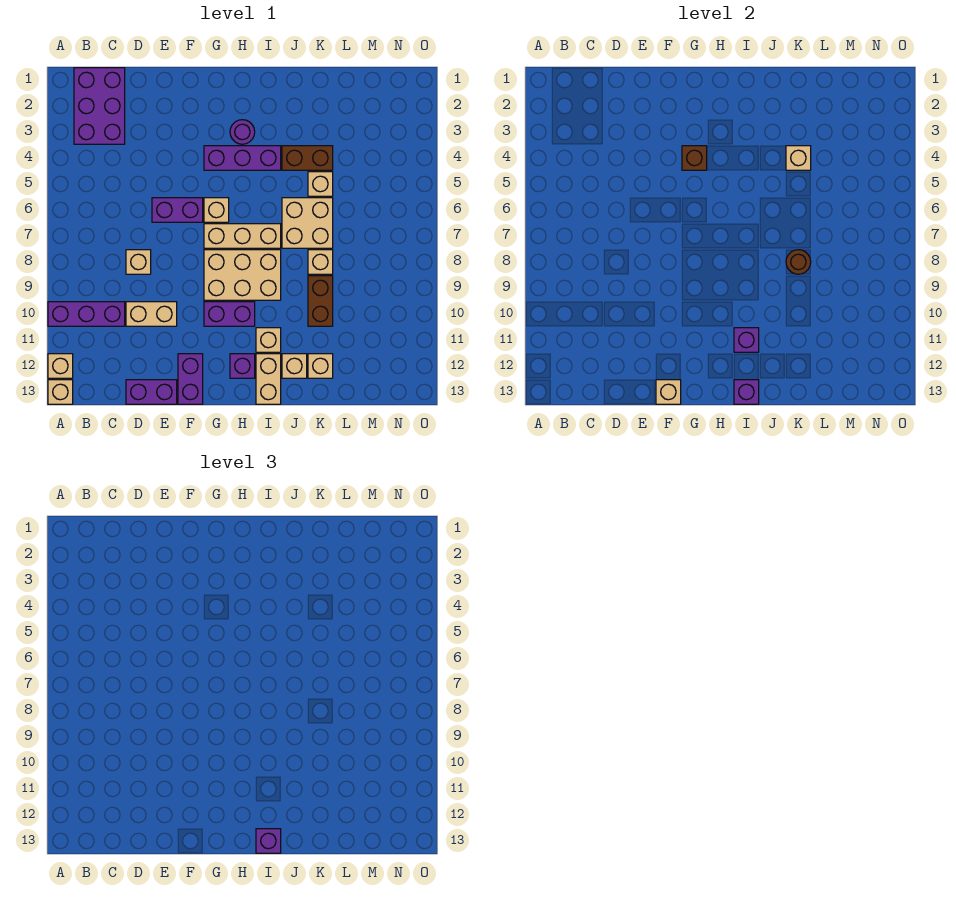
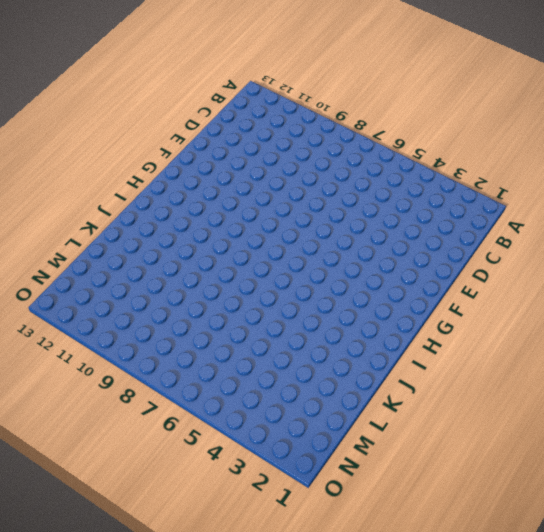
none -> purple brick A10:C10 level 1
none -> tan brick A12 level 1
none -> tan brick A13 level 1
none -> purple brick B1:C3 level 1

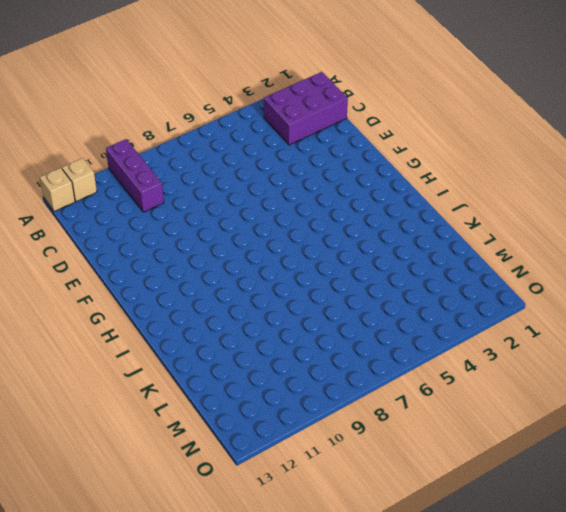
none -> tan brick D8 level 1
none -> tan brick D10:E10 level 1
none -> purple brick D13:E13 level 1
none -> purple brick E6:F6 level 1

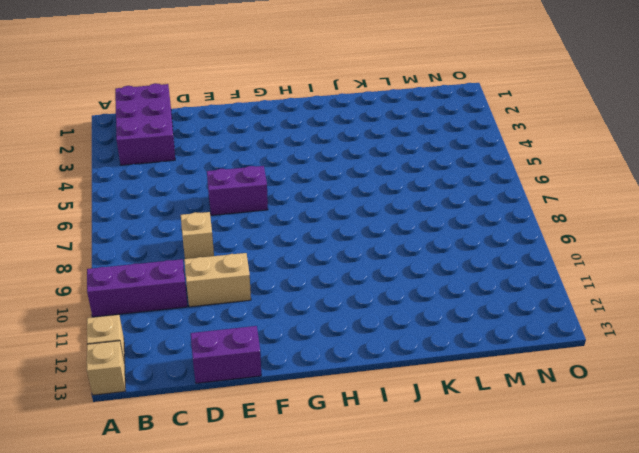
none -> purple brick F12:F13 level 1
none -> purple brick G4:I4 level 1
none -> tan brick G6 level 1
none -> tan brick G7:I7 level 1

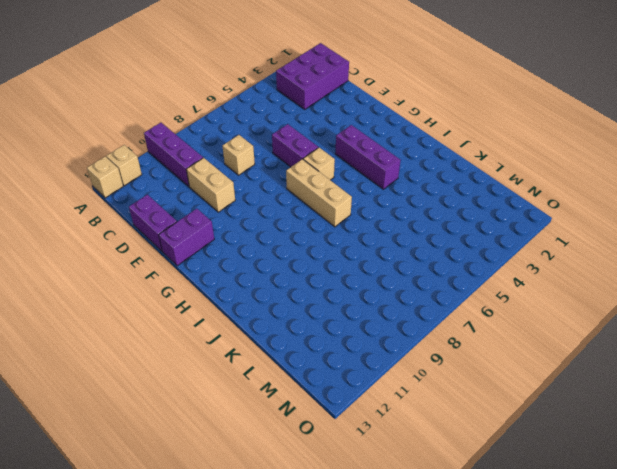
none -> tan brick G8:I9 level 1
none -> purple brick G10:H10 level 1
none -> purple round brick H3 level 1
none -> purple brick H12 level 1

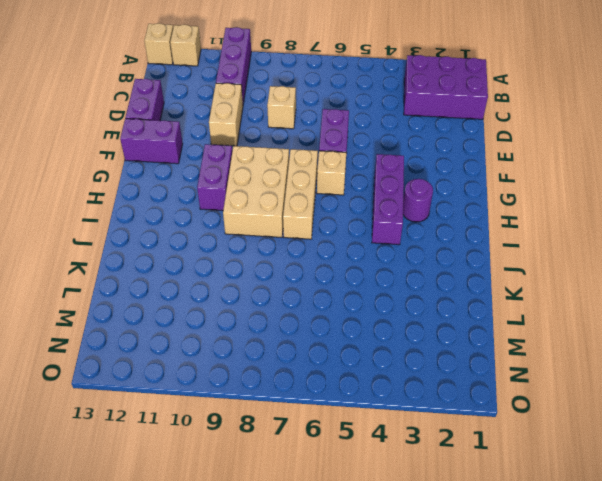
none -> purple brick H12 level 1
none -> tan brick I11 level 1
none -> tan brick I12:I13 level 1
none -> brown brick J4:K4 level 1

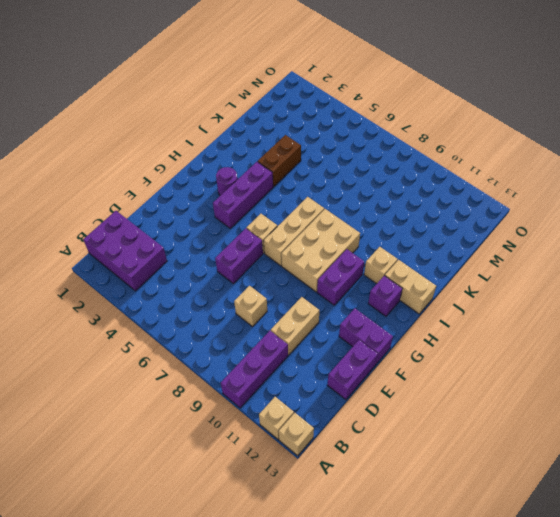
none -> tan brick J6:K7 level 1
none -> tan brick J12 level 1
none -> tan brick K5 level 1
none -> tan brick K8 level 1

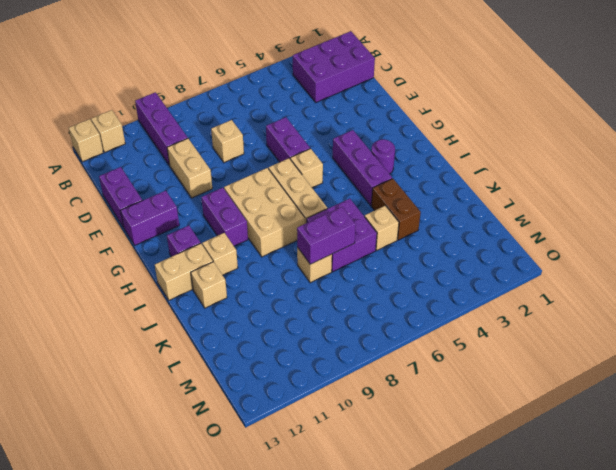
purple brick J6:K7 level 1 -> tan brick J6:K7 level 1
purple brick K7:K8 level 2 -> brown round brick K8 level 2
none -> brown brick K9:K10 level 1
none -> tan brick K12 level 1
none -> tan brick F13 level 2
none -> brown brick G4 level 2

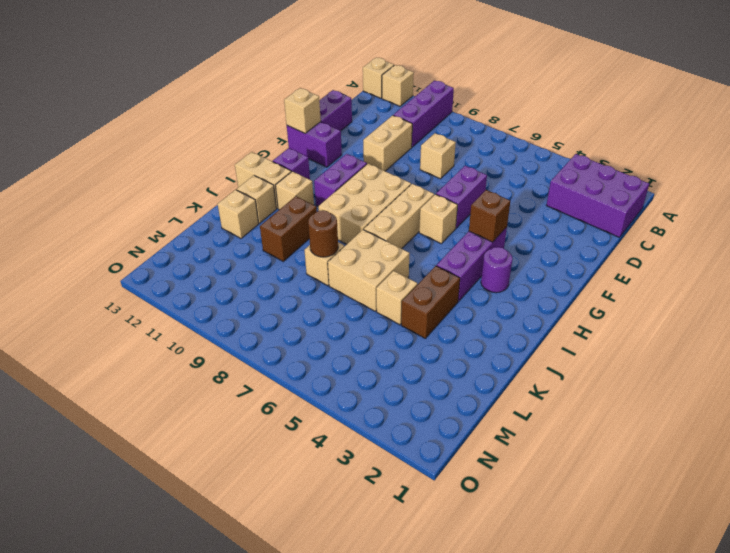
brown brick J10:K10 level 1 -> brown brick K9:K10 level 1
none -> purple brick I11 level 2
none -> purple brick I13 level 2
none -> tan brick K4 level 2
none -> purple brick I13 level 3

